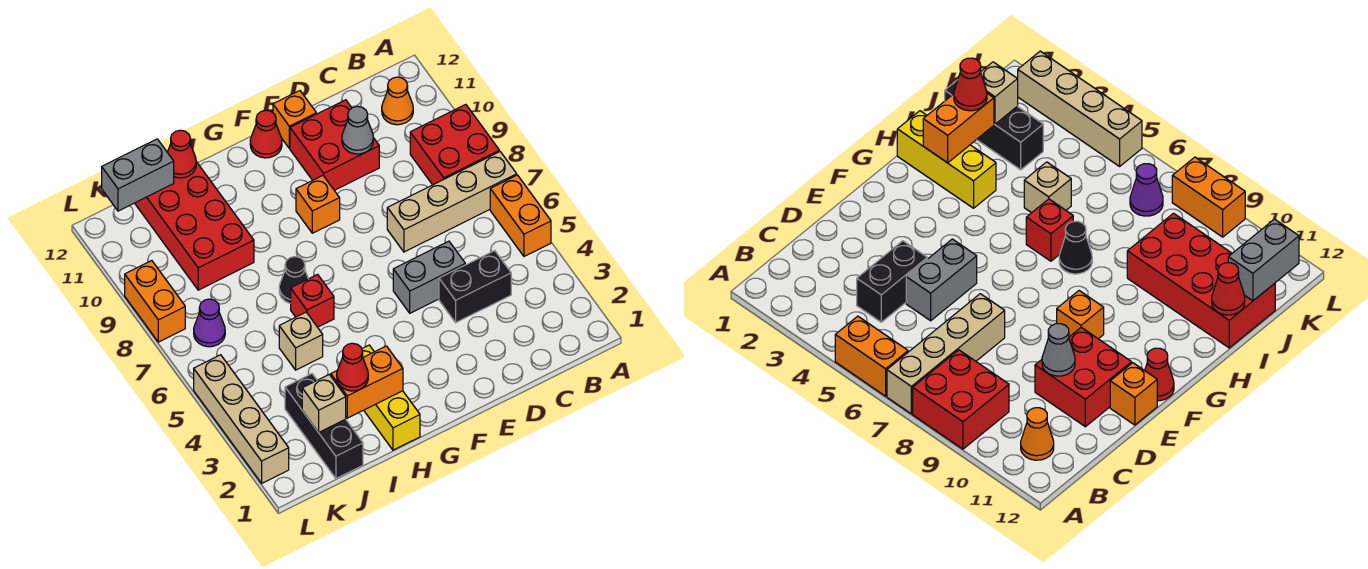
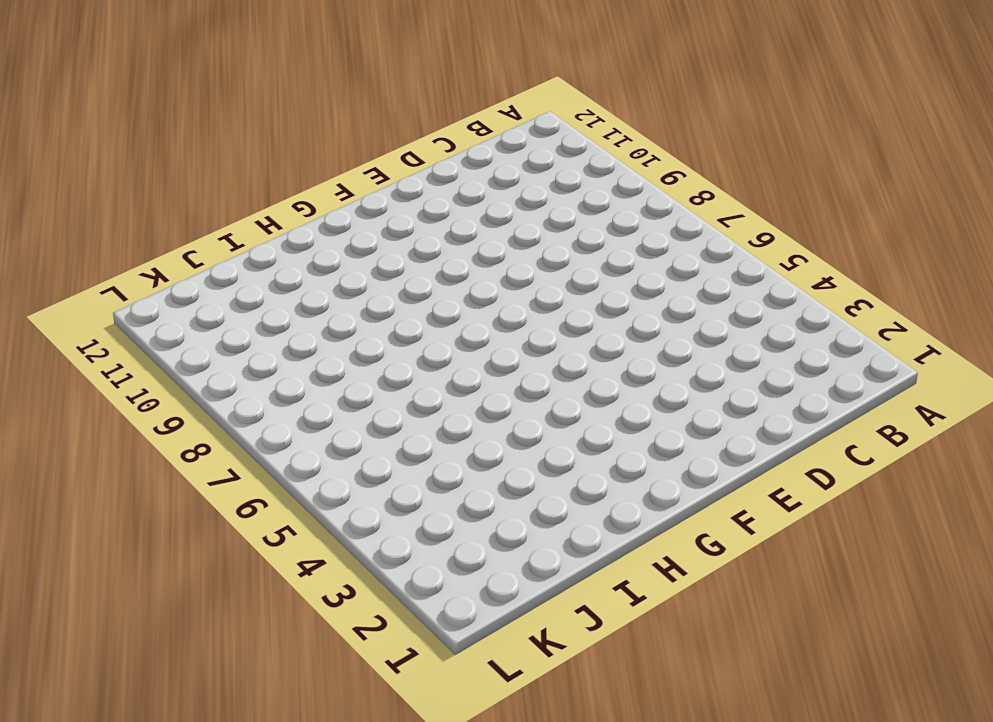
none -> orange brick A5:A6 level 1
none -> tan brick A7:D7 level 1
none -> red brick A8:B9 level 1

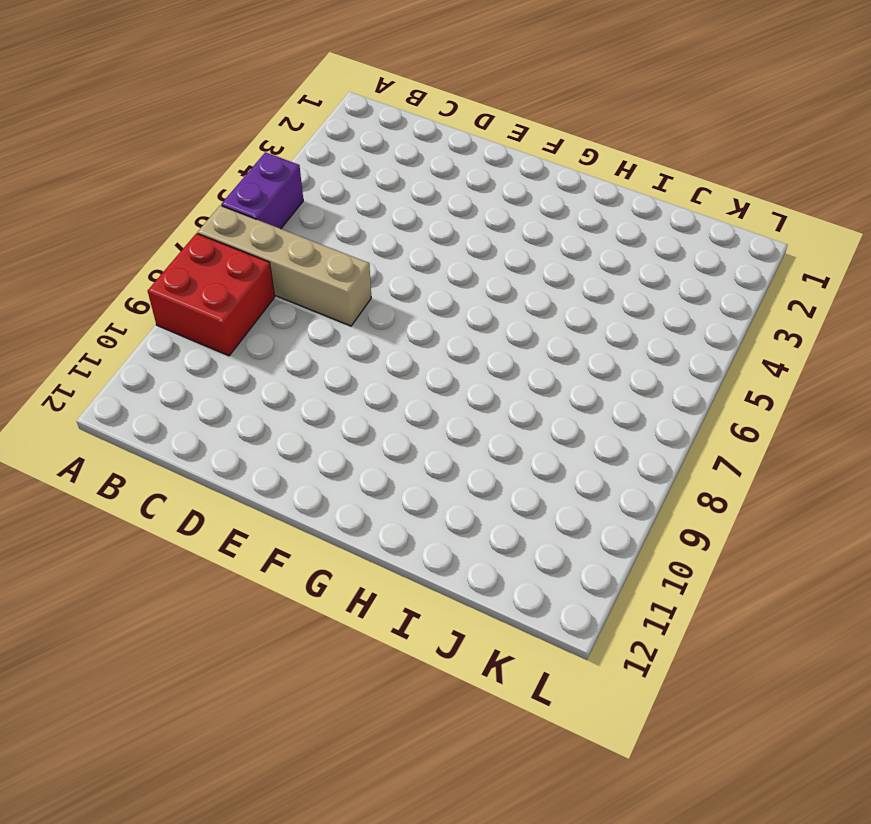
purple brick A5:A6 level 1 -> orange brick A5:A6 level 1
none -> orange cone B11 level 1
none -> black brick C4:D4 level 1
none -> grey brick D5:E5 level 1

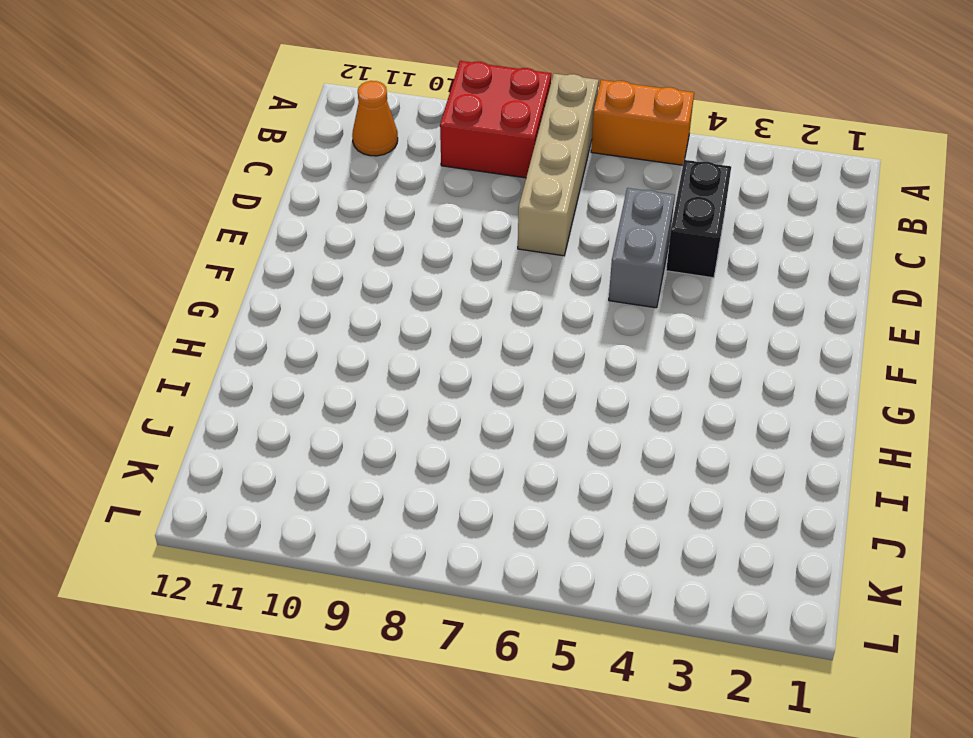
none -> red brick D10:E11 level 1
none -> orange brick E12 level 1
none -> orange brick F9 level 1

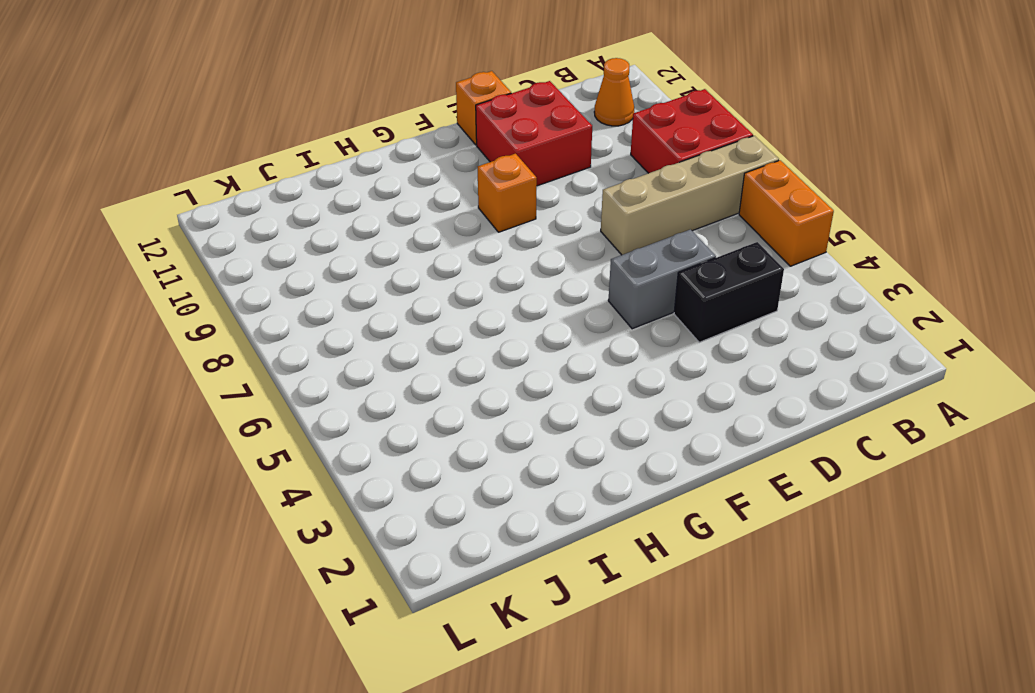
none -> red cone F12 level 1
none -> yellow brick H1:H3 level 1
none -> red brick H6 level 1

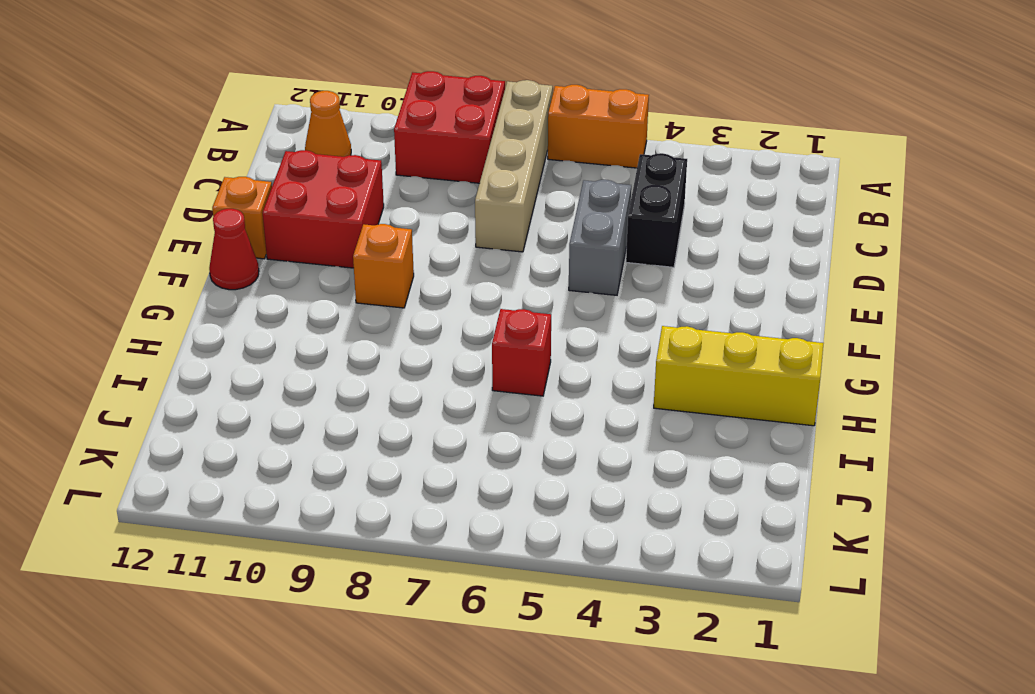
none -> black cone H7 level 1
none -> tan brick I5 level 1
none -> red brick I9:J12 level 1

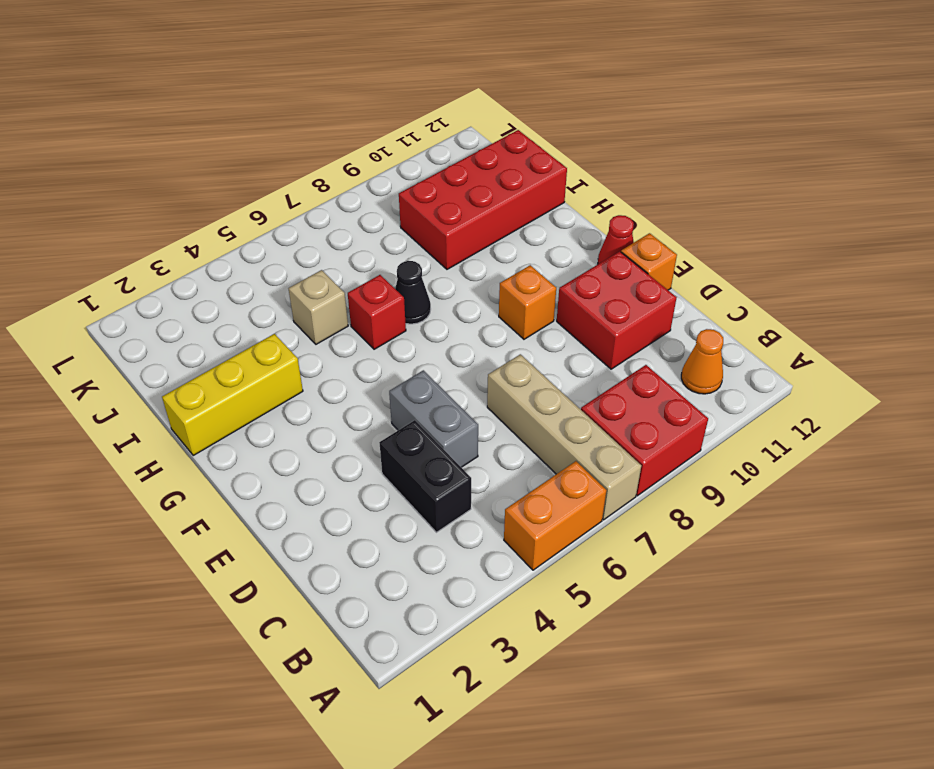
none -> black brick J1:J3 level 1
none -> purple cone K7 level 1
none -> tan brick L2:L5 level 1

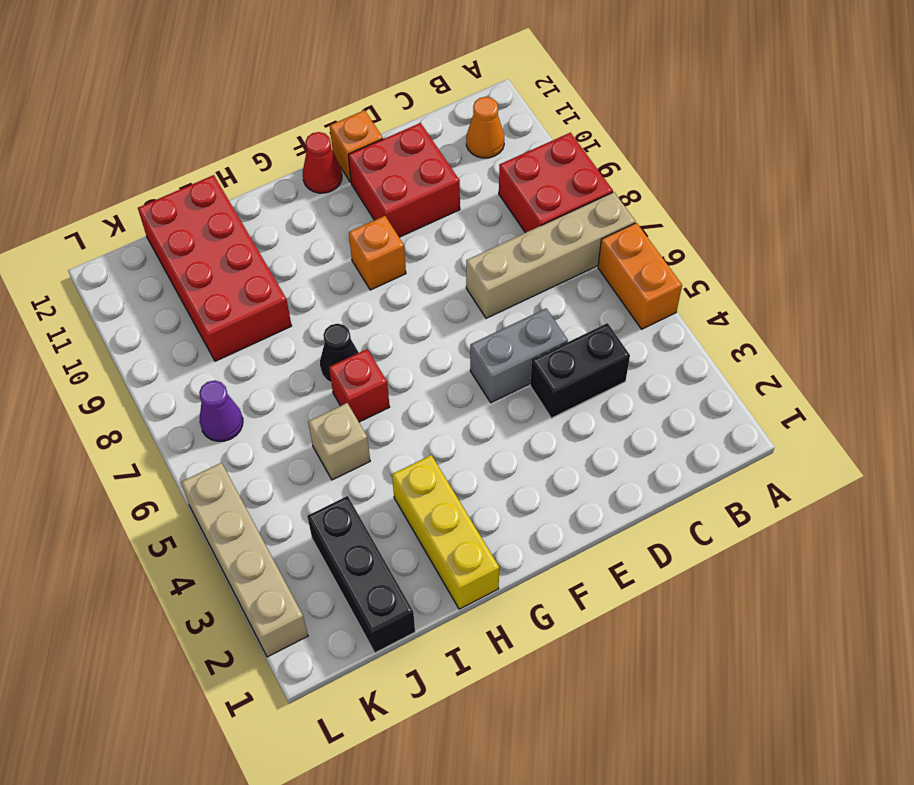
none -> orange brick L8:L9 level 1
none -> grey cone D10 level 2
none -> orange brick H2:I2 level 2

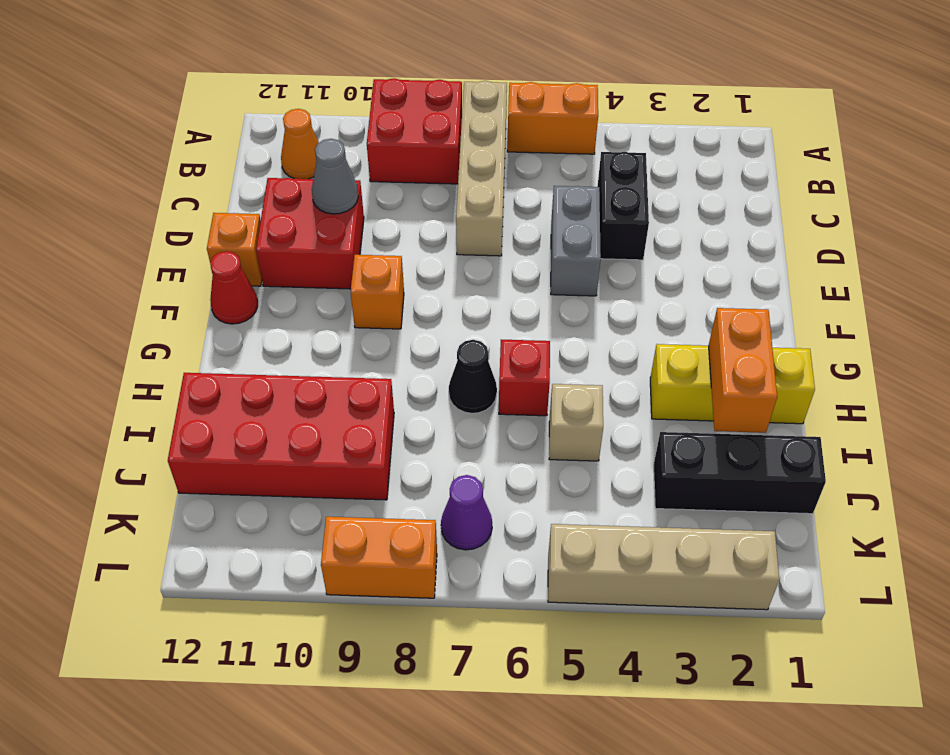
none -> red cone I12 level 2
none -> tan brick J2 level 2
none -> grey brick J12:K12 level 2

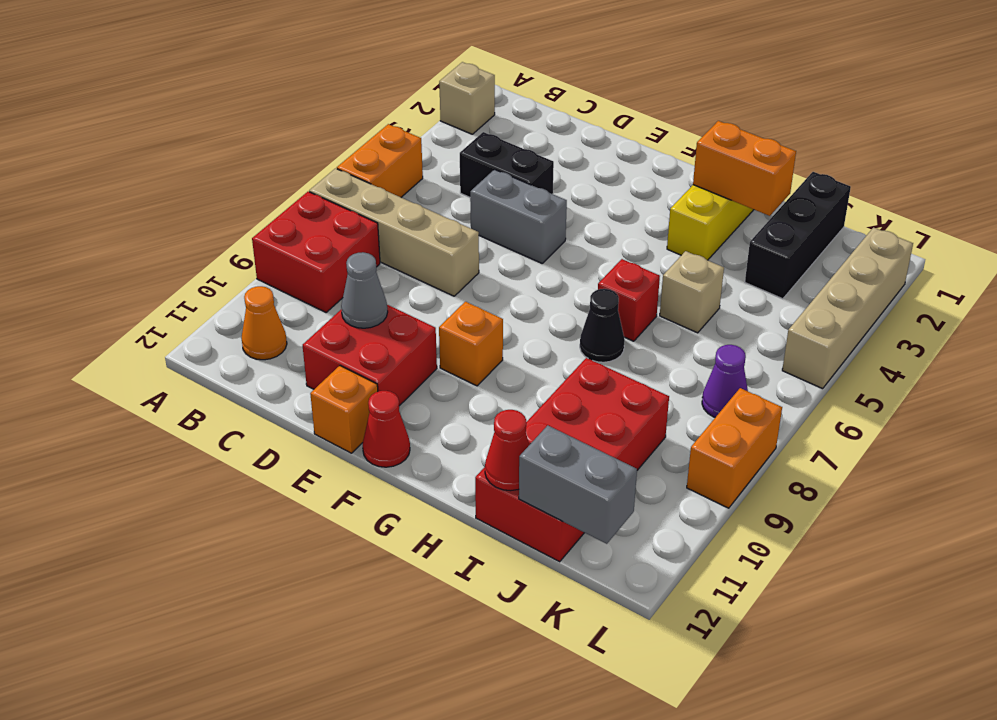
tan brick A2 level 1 -> tan brick J2 level 2
none -> red cone I2 level 3

